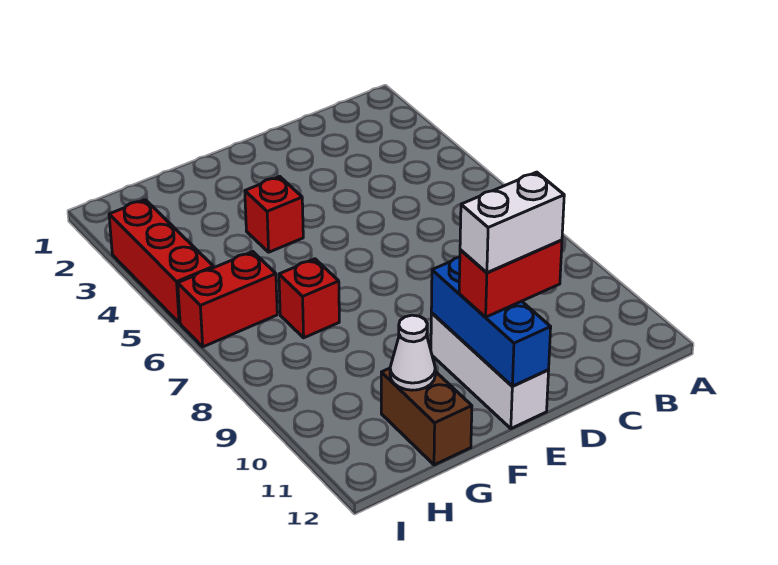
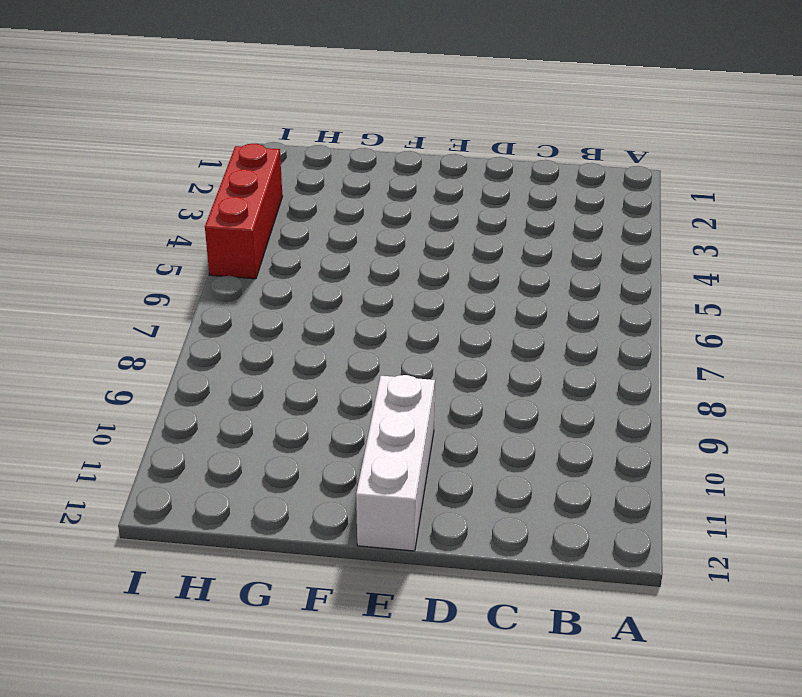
none -> red brick F4 level 1
none -> red brick G7 level 1

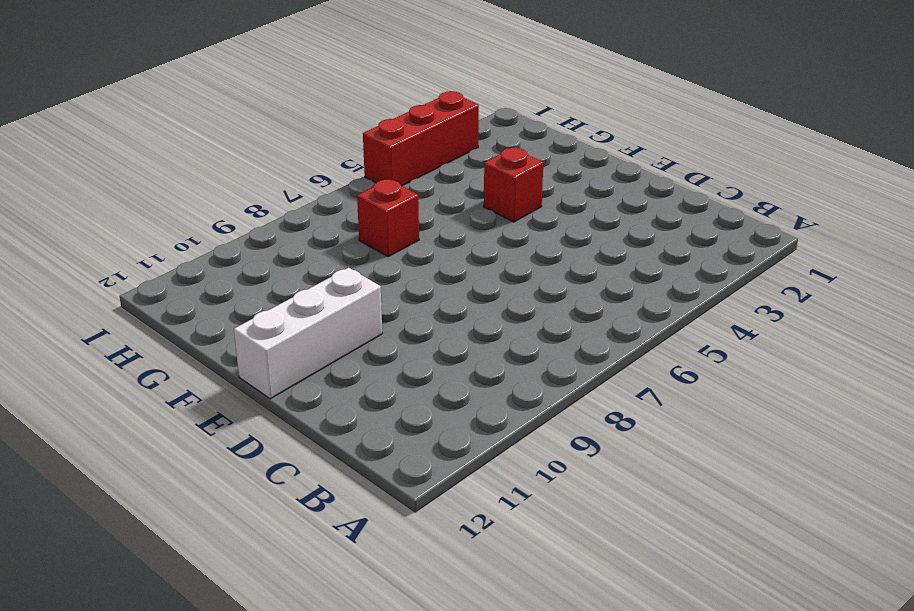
none -> brown brick G11:G12 level 1
none -> red brick H6:I6 level 1

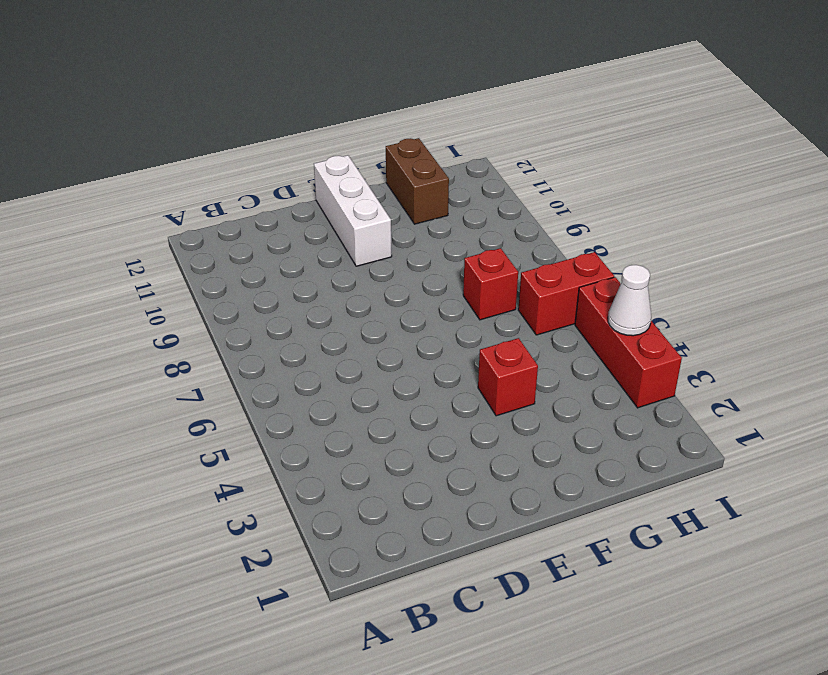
white cone I4 level 2 -> white cone G11 level 2
none -> blue brick E10:E12 level 2
none -> red brick D11:E11 level 3

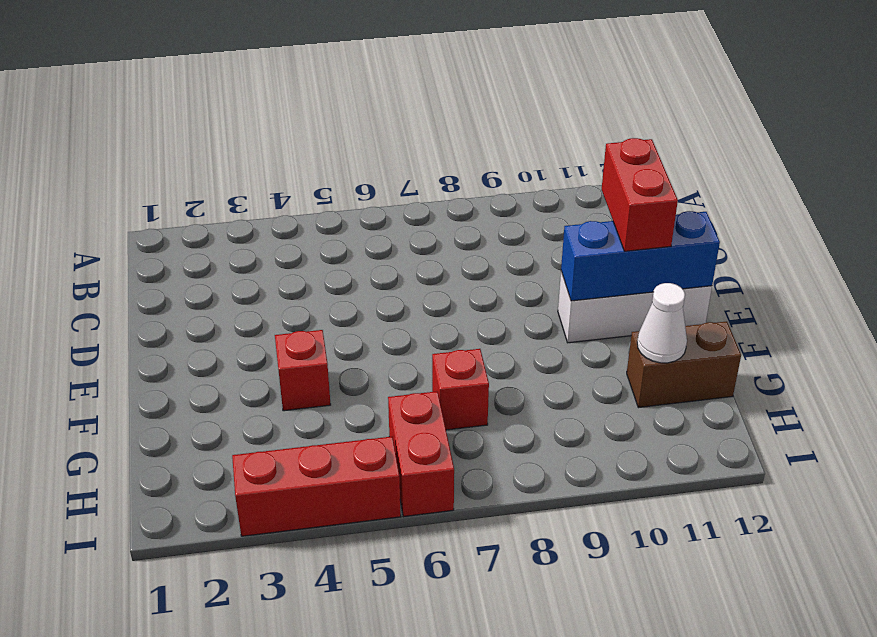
none -> white brick D11:E11 level 4

